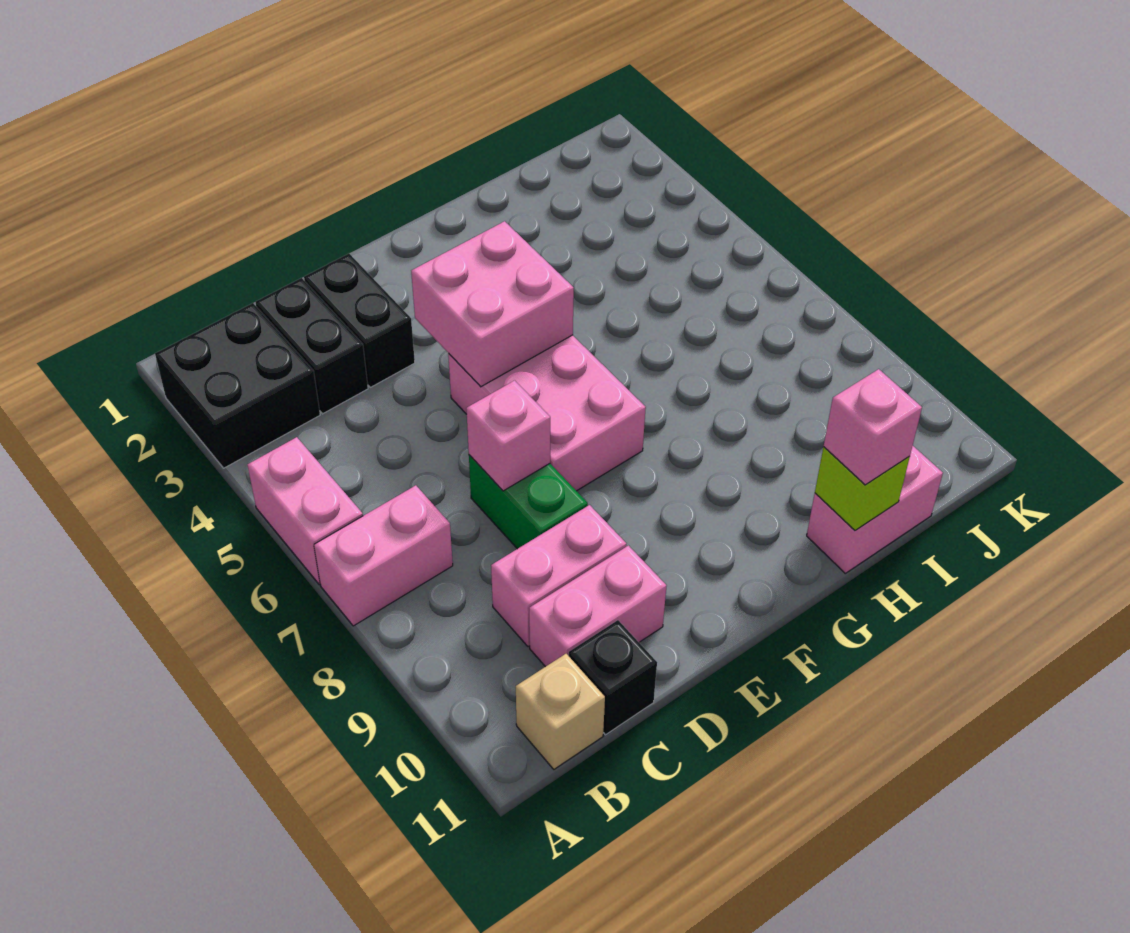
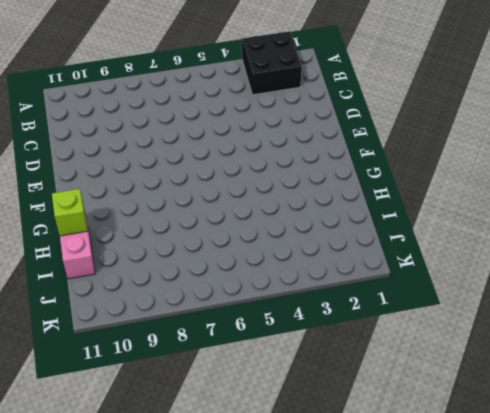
none -> pink brick A5:A6 level 1
none -> pink brick A7:B7 level 1
none -> tan brick B11 level 1

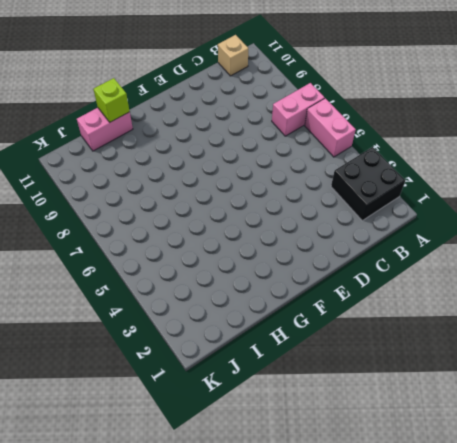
none -> black brick C2:C3 level 1
none -> pink brick C9:D9 level 1
none -> pink brick C10:D10 level 1

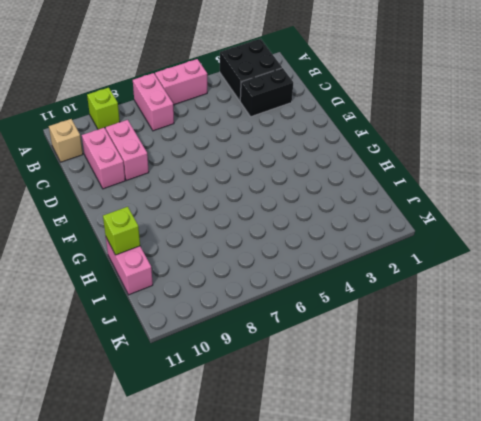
lime brick A9 level 1 -> none
none -> black brick C11 level 1
none -> black brick D2:D3 level 1
none -> green brick D7:D8 level 1

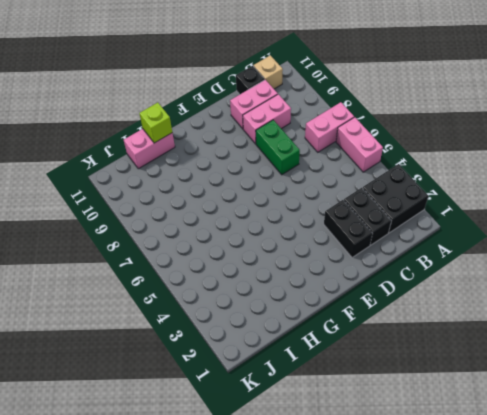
none -> pink brick E5:F7 level 1
none -> pink brick D7 level 2
none -> pink brick E4:F5 level 2

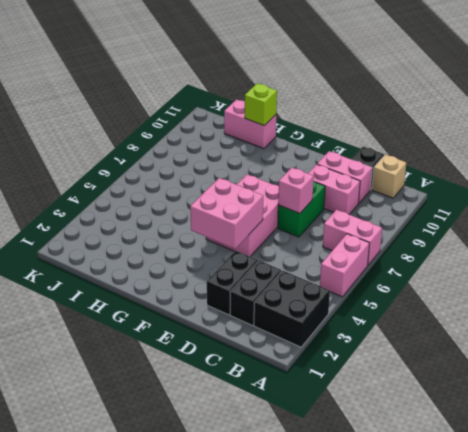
none -> pink brick H11 level 3

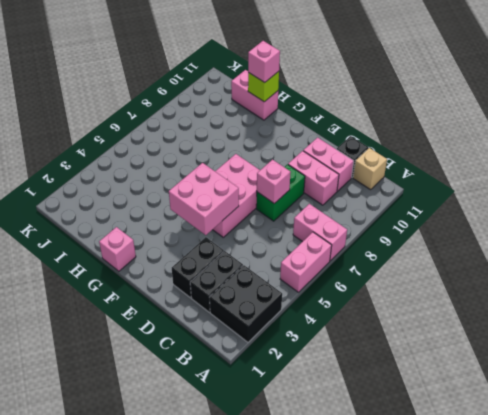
pink brick G1 level 1 -> none

